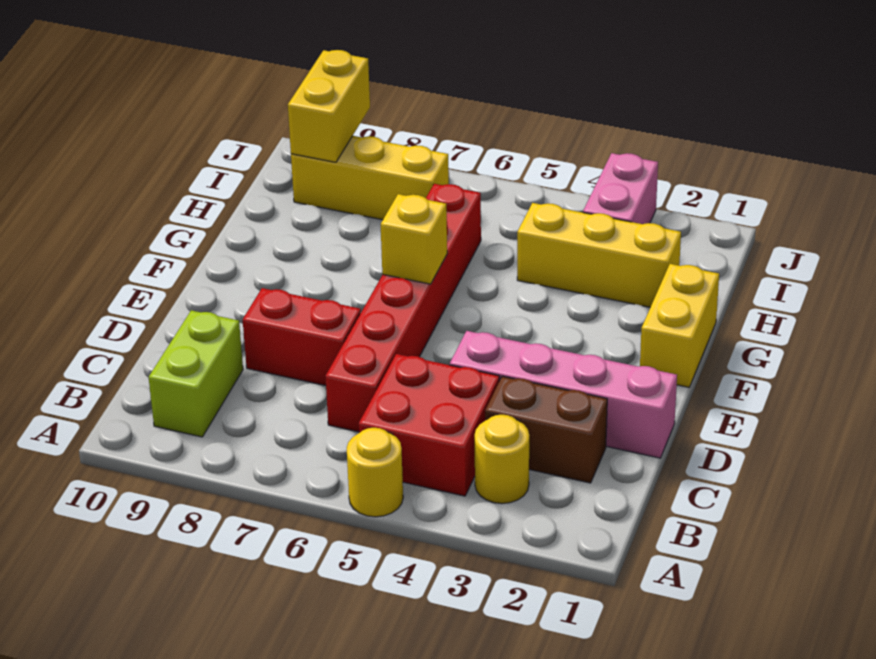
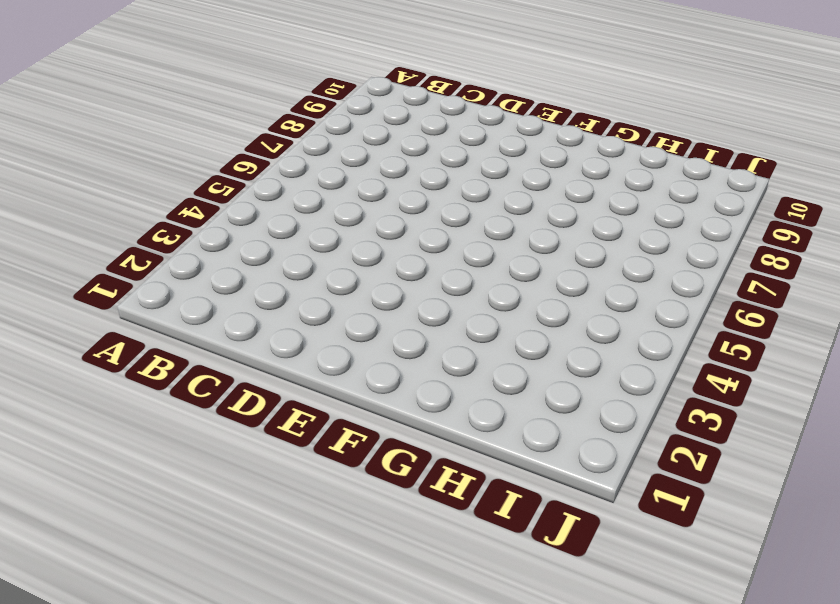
none -> yellow round brick A5 level 1
none -> yellow round brick B3 level 1
none -> red brick B4:C5 level 1

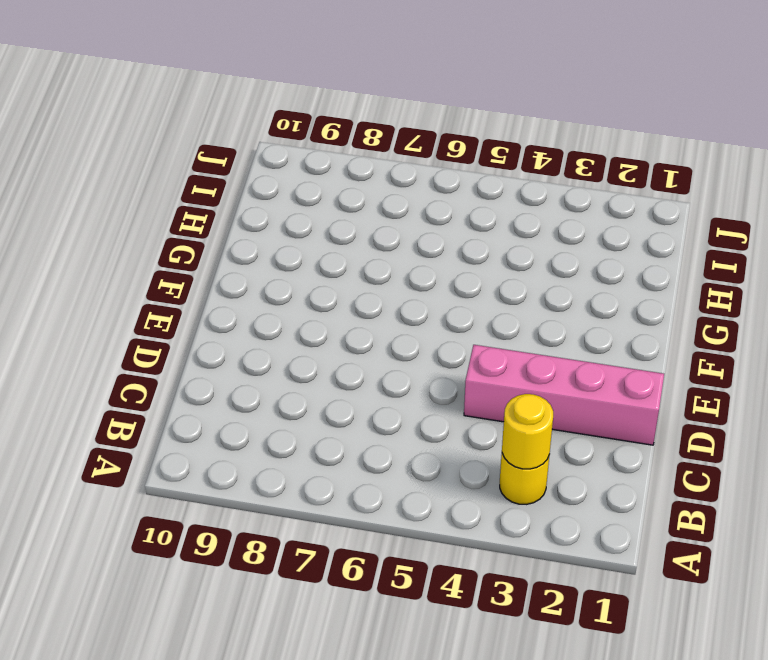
yellow round brick B3 level 2 -> yellow round brick A5 level 1
none -> red brick B4:C5 level 1
none -> lime brick B9:C9 level 1
none -> brown brick C2:C3 level 1

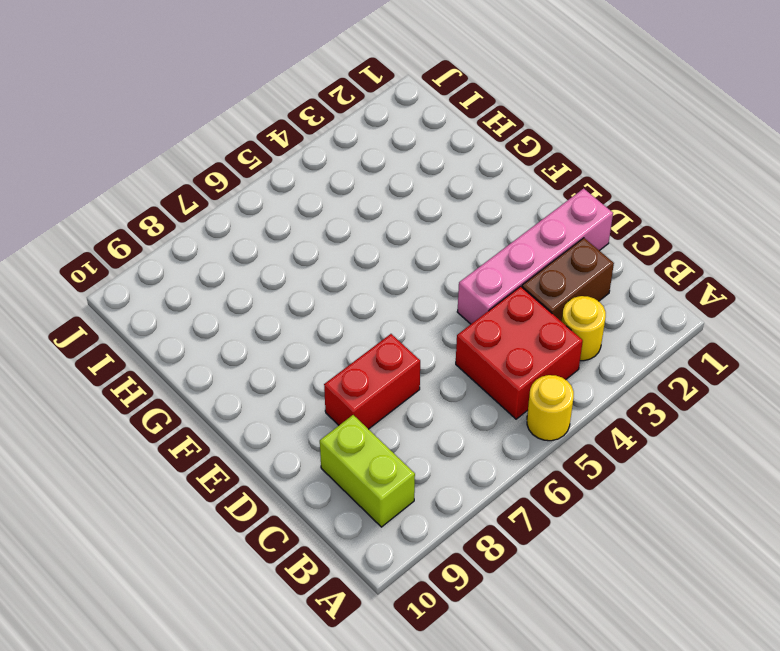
none -> red brick C6:H6 level 1
none -> yellow brick F1:G1 level 1
none -> yellow brick H2:H4 level 1

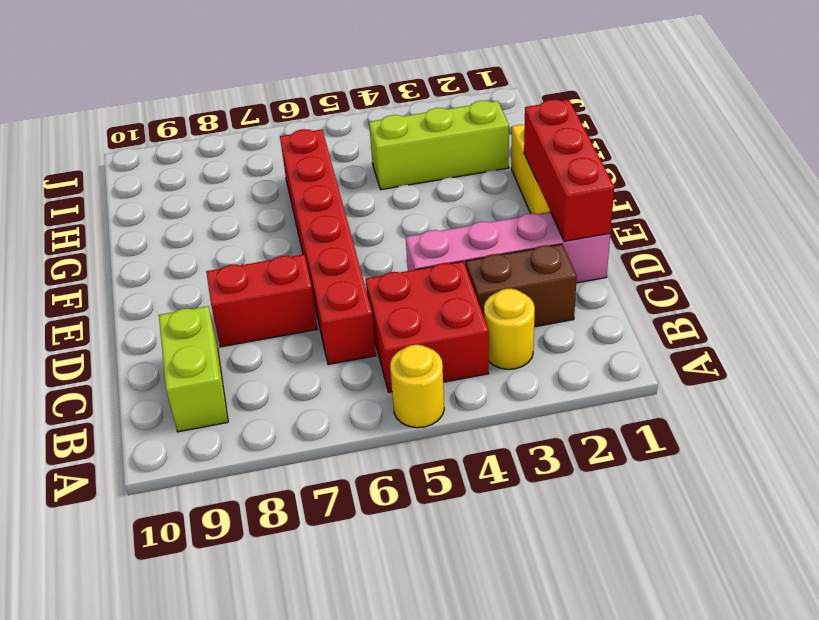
red brick D1:F1 level 2 -> none
lime brick H2:H4 level 1 -> yellow brick H2:H4 level 1
none -> pink brick I3:J3 level 1
none -> yellow brick I7:I9 level 1
none -> yellow brick F6 level 2

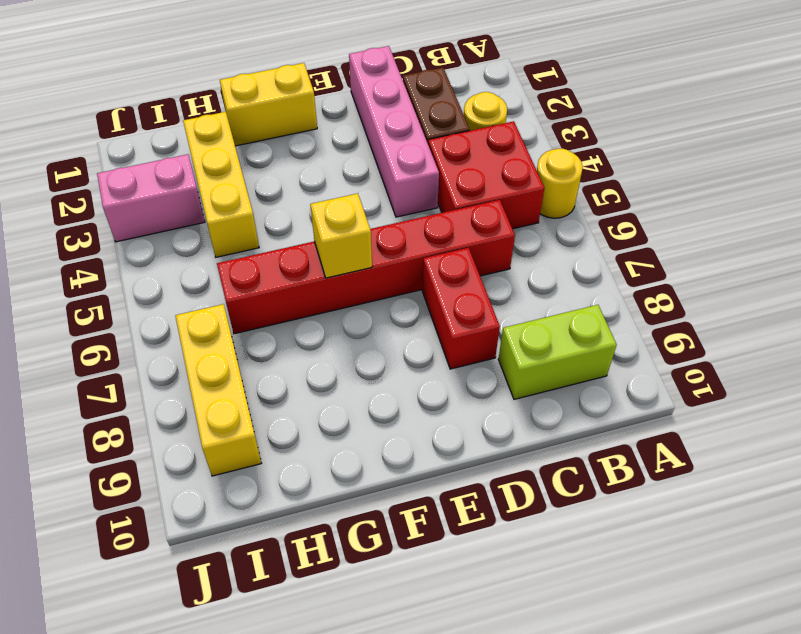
none -> yellow brick I9:J9 level 2

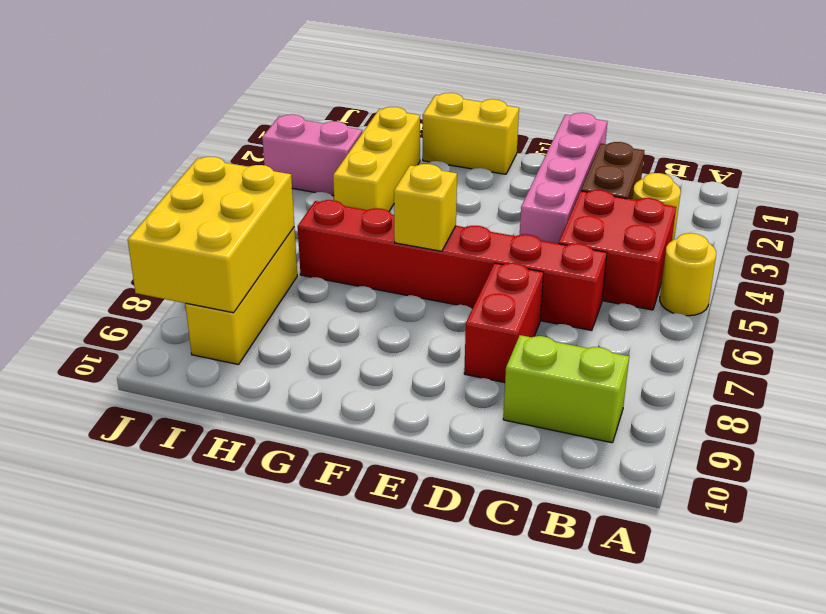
yellow brick I7:J9 level 2 -> yellow brick I9:J9 level 2

